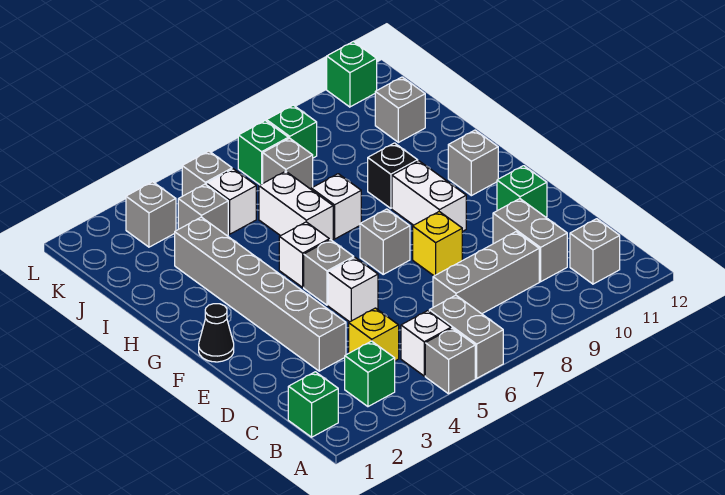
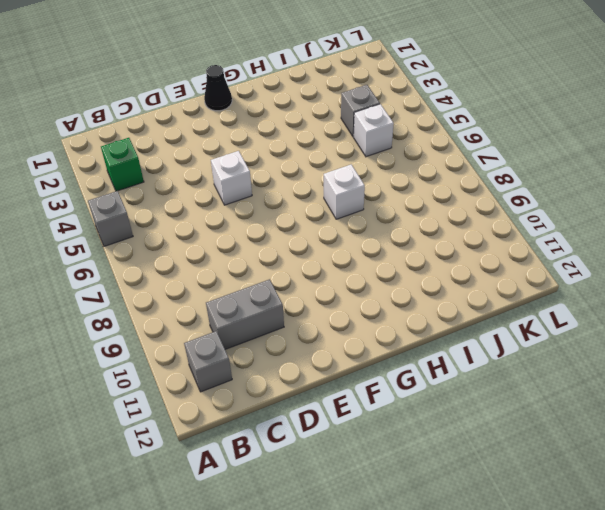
none -> grey brick A6:B6 level 1
none -> green brick B1 level 1
none -> white brick B5 level 1
none -> yellow brick C4 level 1

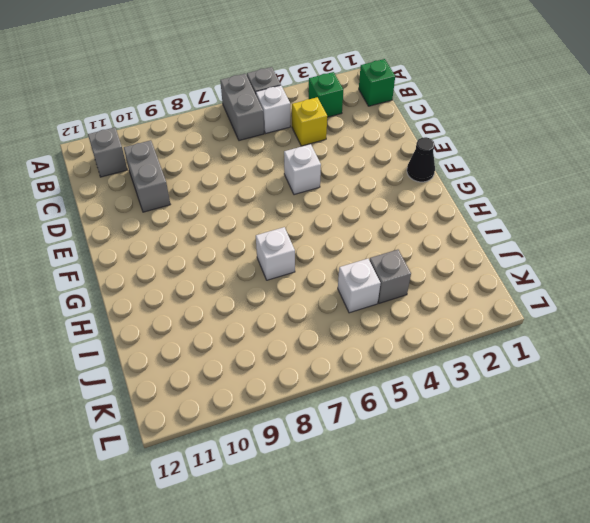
none -> grey brick C7:C9 level 1
none -> grey brick D3:I3 level 1
none -> yellow brick E8 level 1
none -> green brick E11 level 1

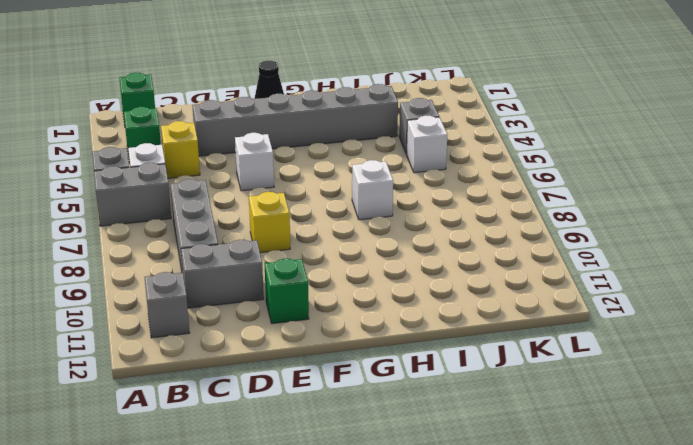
none -> grey brick F5 level 1
none -> grey brick F7 level 1
none -> white brick F9:G9 level 1
none -> white brick G5 level 1

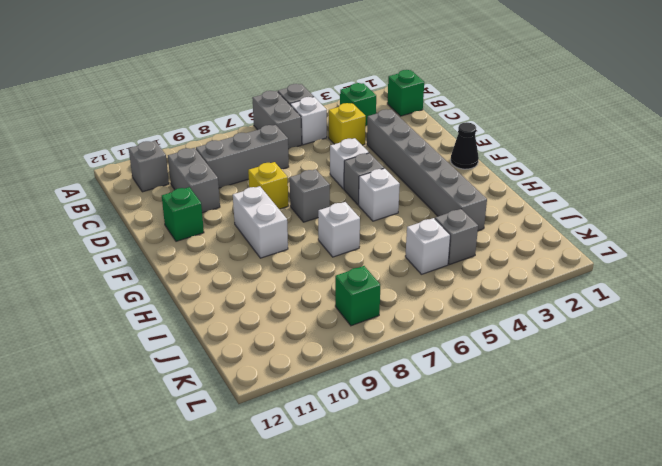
none -> grey brick G11 level 1
none -> white brick H6:I6 level 1
none -> black brick H9 level 1
none -> grey brick J7 level 1

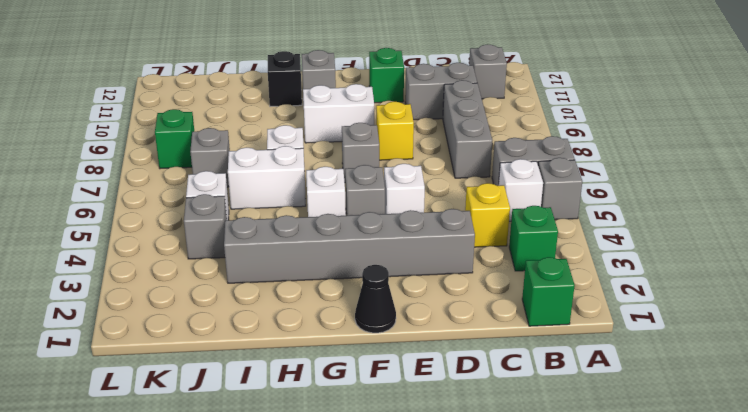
black brick H11 level 1 -> black brick H9 level 1
none -> grey brick J11 level 1
none -> grey brick K3 level 1
none -> grey brick K5 level 1
none -> green brick K7 level 1

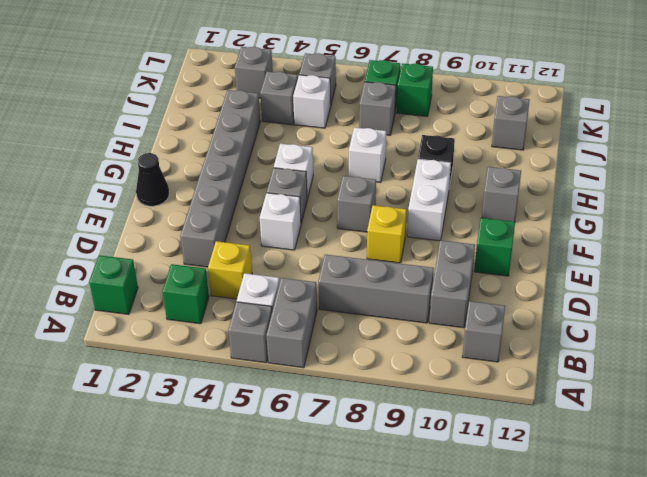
none -> white brick H6:I6 level 1
none -> green brick L11 level 1

